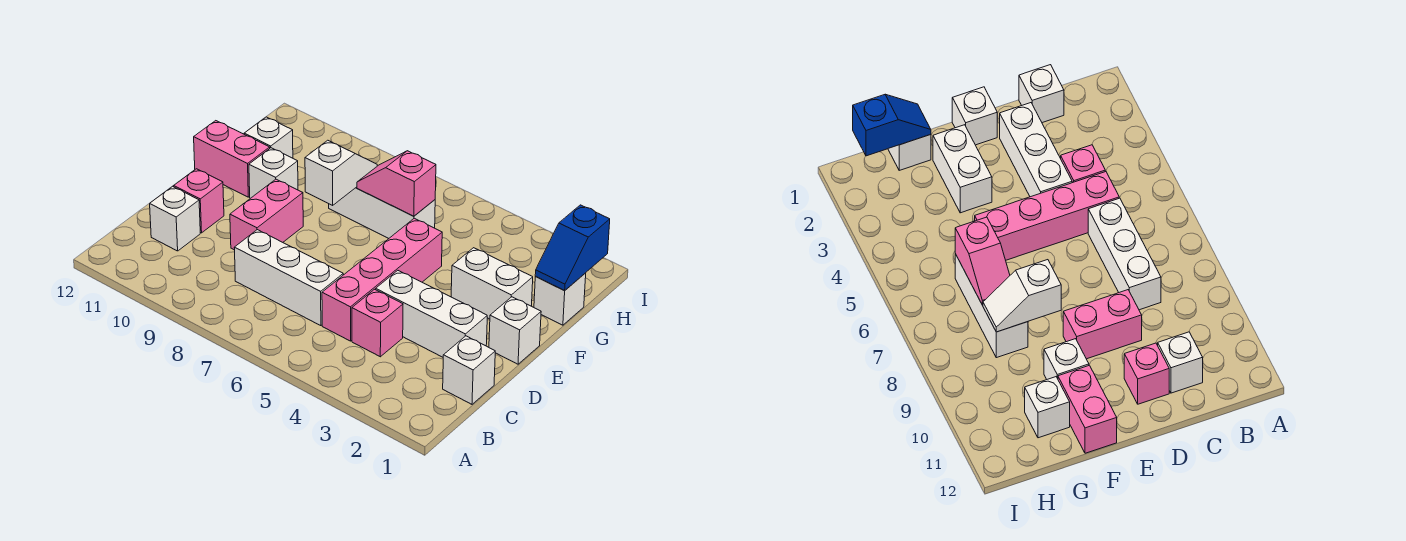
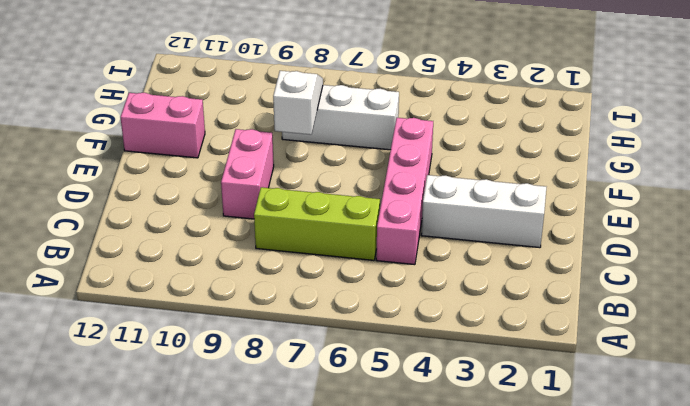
lime brick C6:C8 level 1 -> white brick C6:C8 level 1
none -> white brick C1 level 1
none -> pink brick C4 level 1
none -> white brick C11 level 1

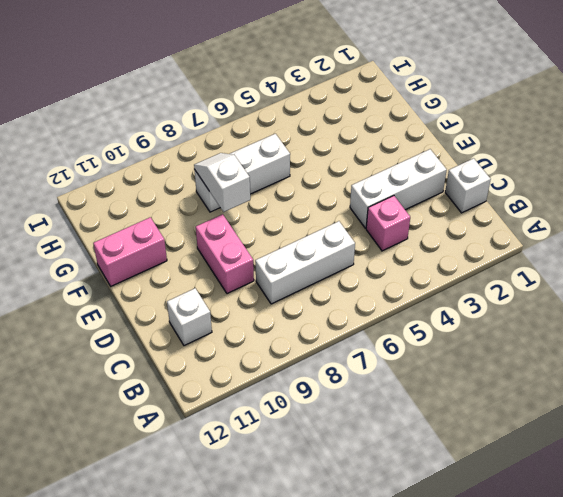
none -> pink brick C5:F5 level 1
none -> pink brick D11 level 1
none -> white brick E1 level 1

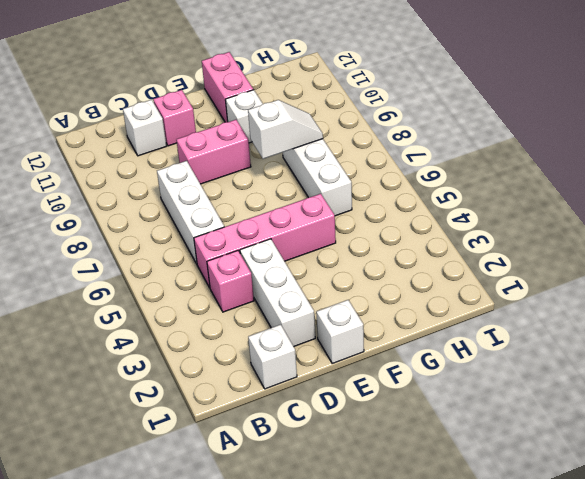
none -> white brick F2:F3 level 1
none -> white brick G1 level 1
none -> white brick G11 level 1

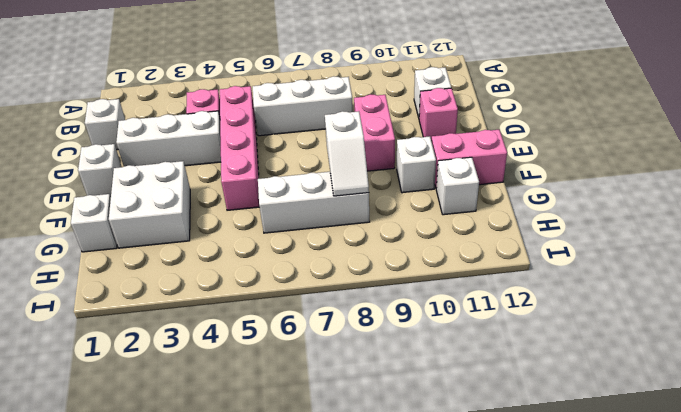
white brick F2:G3 level 1 -> white brick F2:F3 level 1
none -> blue slope G1:H1 level 2 top H
none -> pink slope G6:G7 level 2 top 6

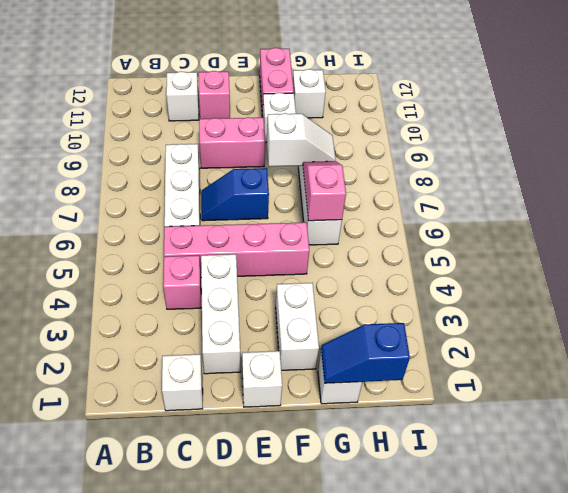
blue slope D7:E7 level 1 top E -> none

